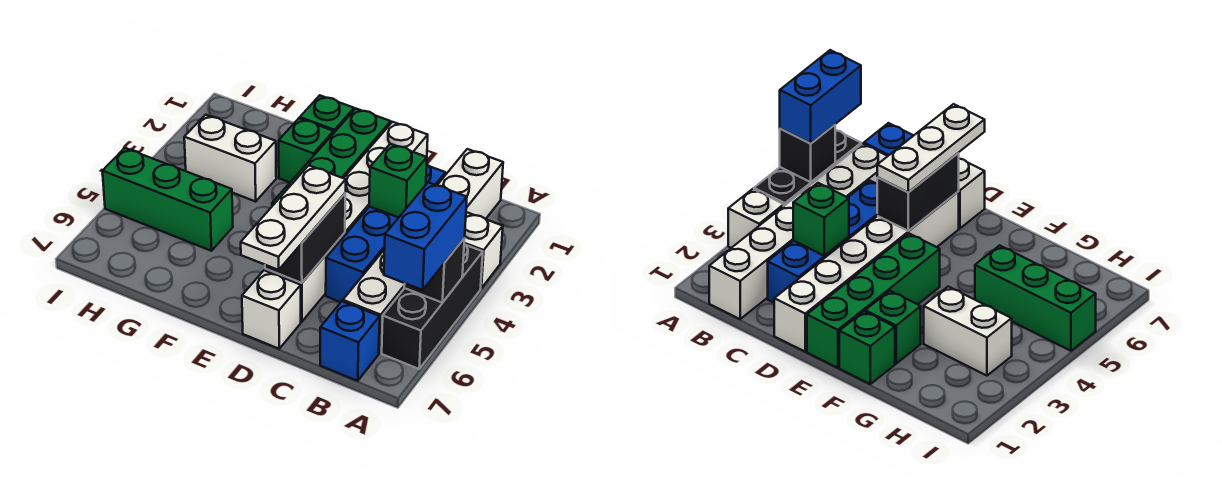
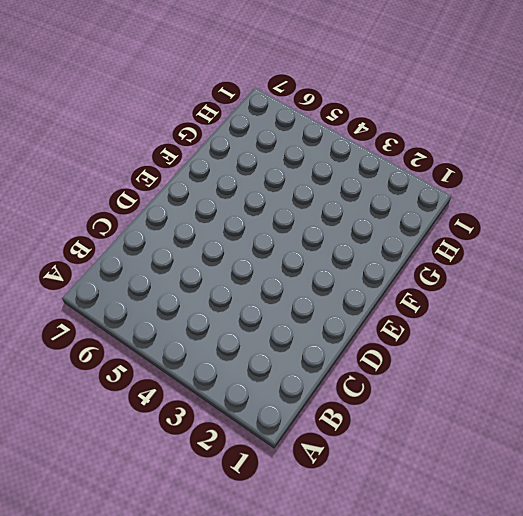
none -> white brick A3 level 1
none -> black brick A4:A6 level 1
none -> white brick B1:B6 level 1

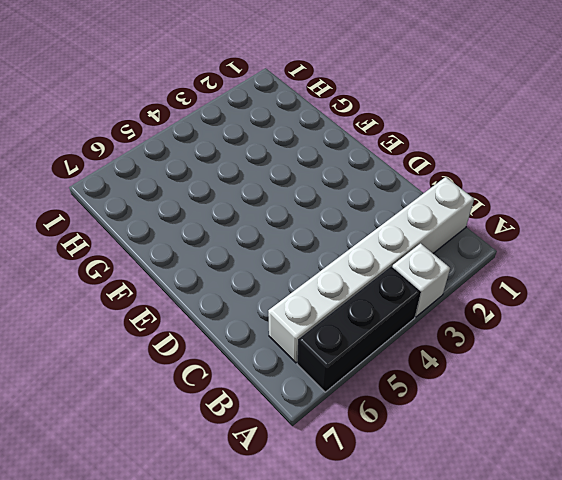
none -> blue brick B7 level 1
none -> blue brick C2:C5 level 1
none -> white brick D1:D6 level 1

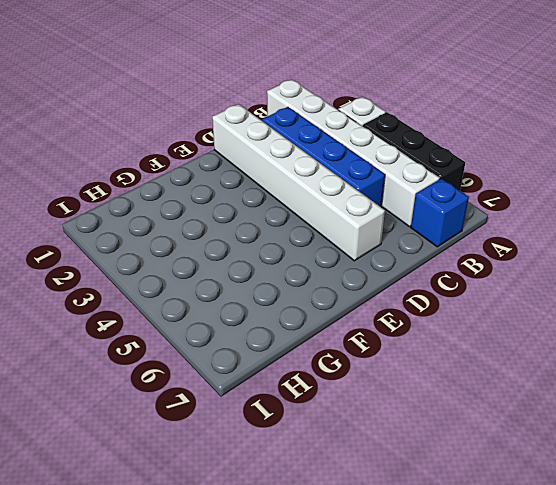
none -> white brick D7 level 1
none -> green brick E1:E4 level 1
none -> green brick F1 level 1

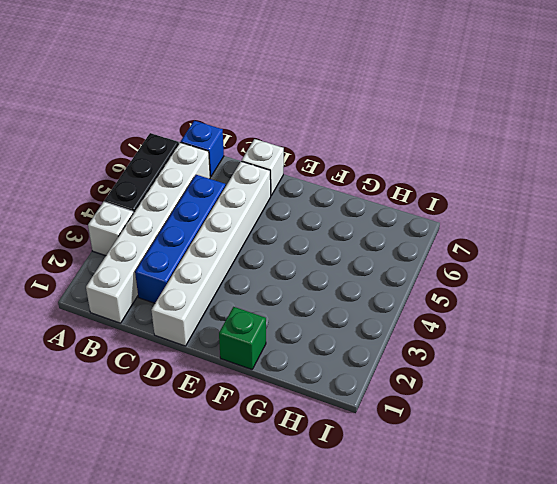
none -> green brick E1:E4 level 1
none -> green brick F2 level 1
none -> white brick G3:H3 level 1

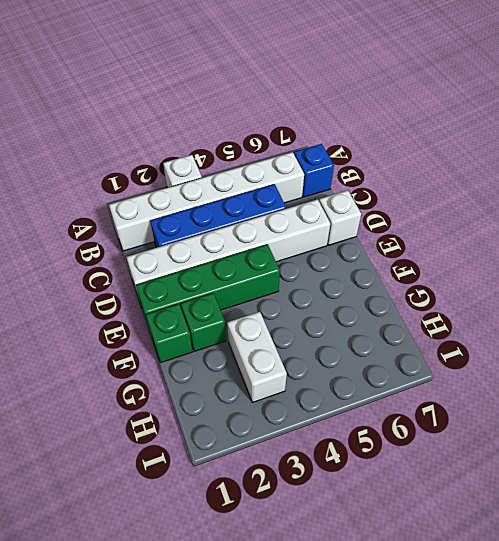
none -> black brick A4:A6 level 1
none -> green brick G5:I5 level 1
none -> black brick A5 level 2

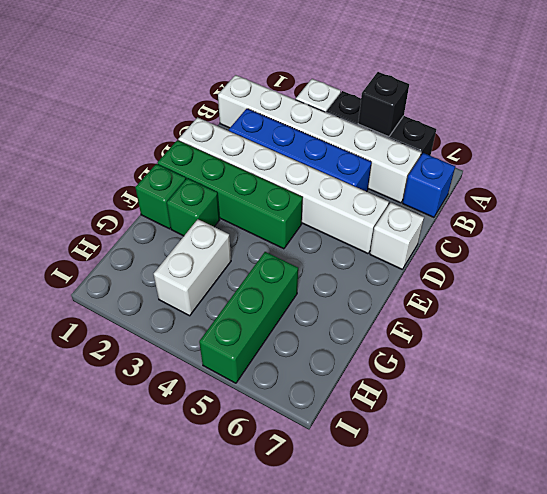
none -> green brick C3 level 2
none -> black brick D5:D6 level 2
none -> blue brick A5:A6 level 3

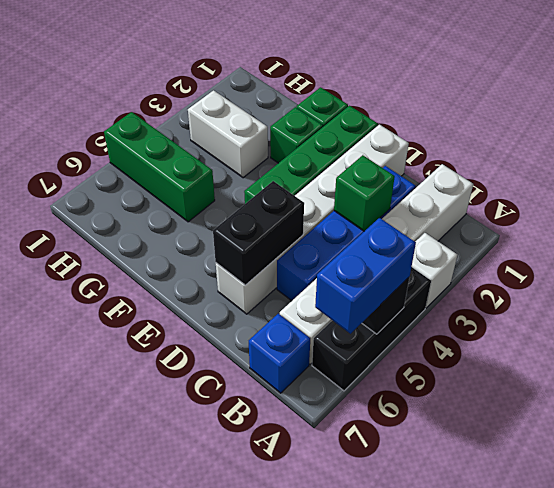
none -> white brick D7 level 1
none -> white plate D5:D7 level 3

